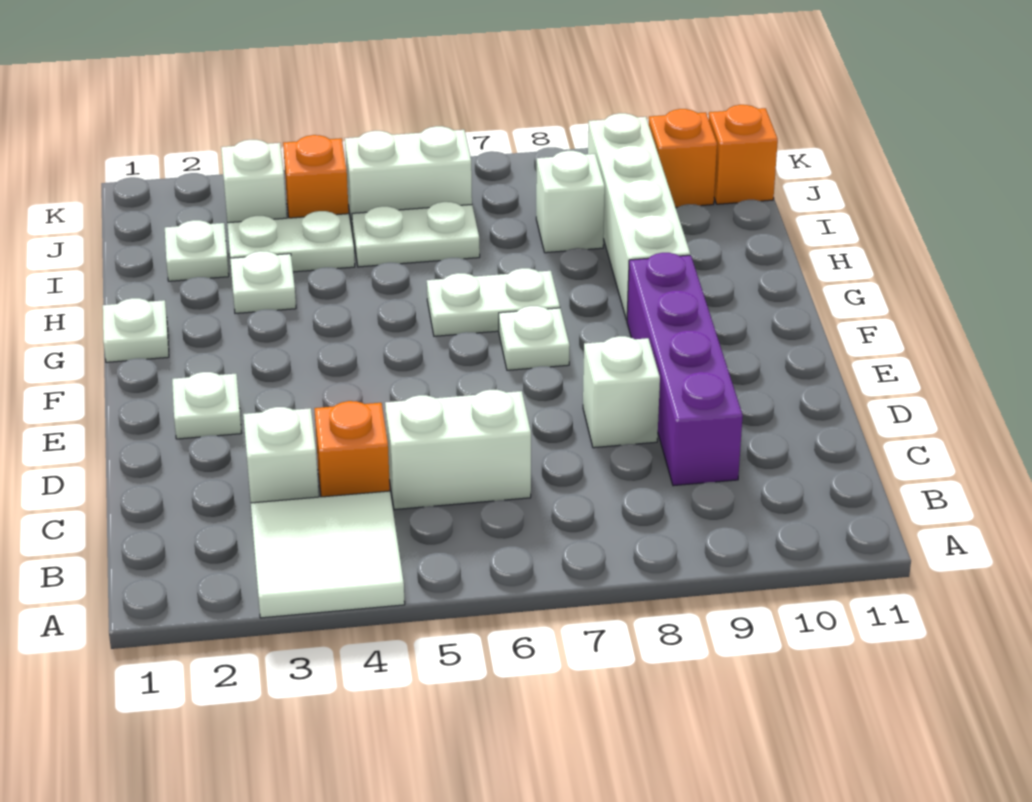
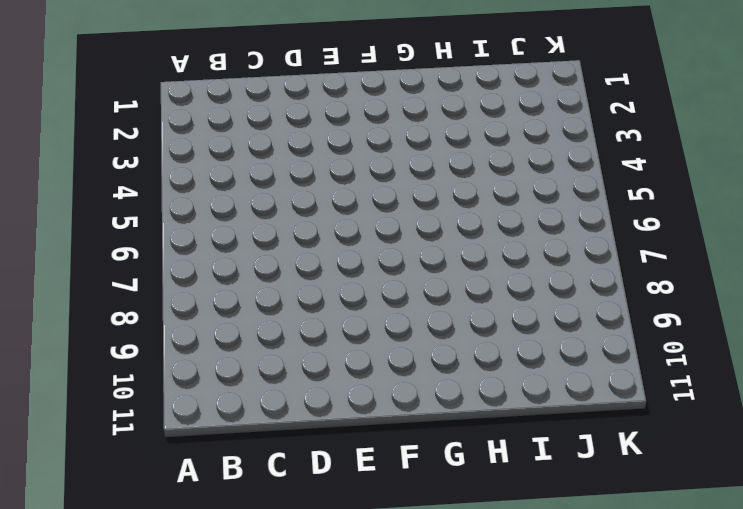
none -> white tile A3:B4 level 1
none -> white brick C3 level 1
none -> orange brick C4 level 1

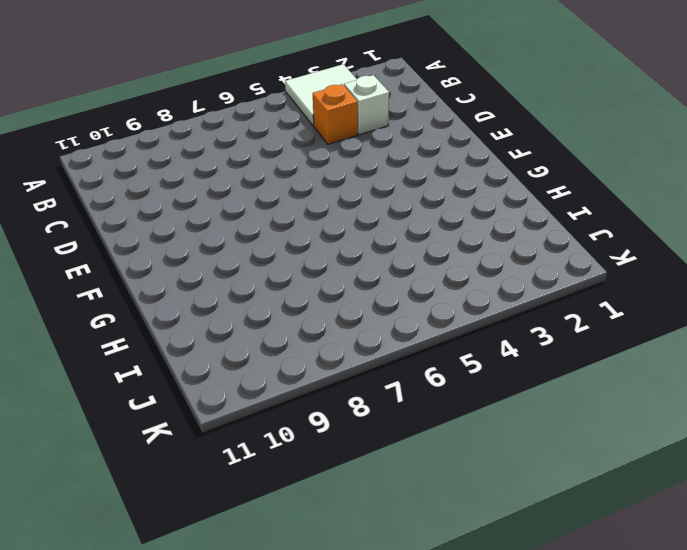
none -> white brick C5:C6 level 1
none -> purple brick C9:F9 level 1
none -> white brick D8 level 1

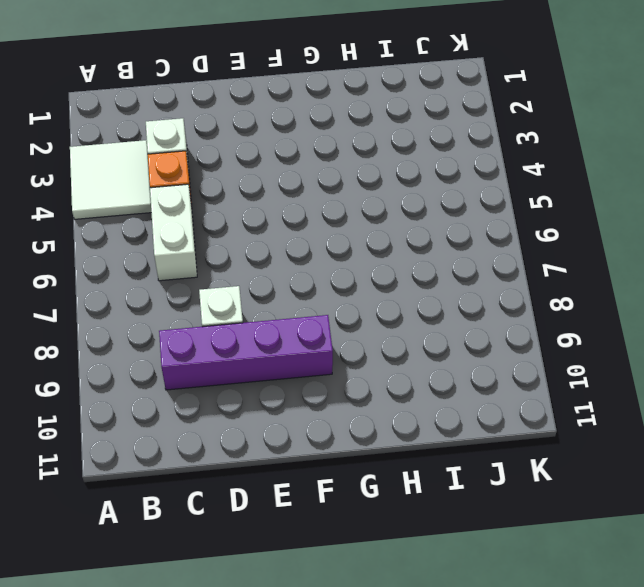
none -> white plate E2 level 1
none -> white plate F7 level 1
none -> white plate G1 level 1

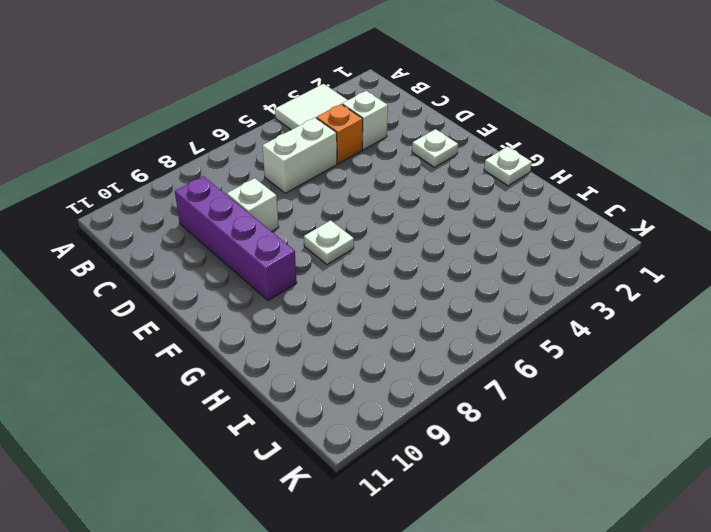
none -> white plate G6:G7 level 1
none -> white brick G9:J9 level 1
none -> white plate H3 level 1

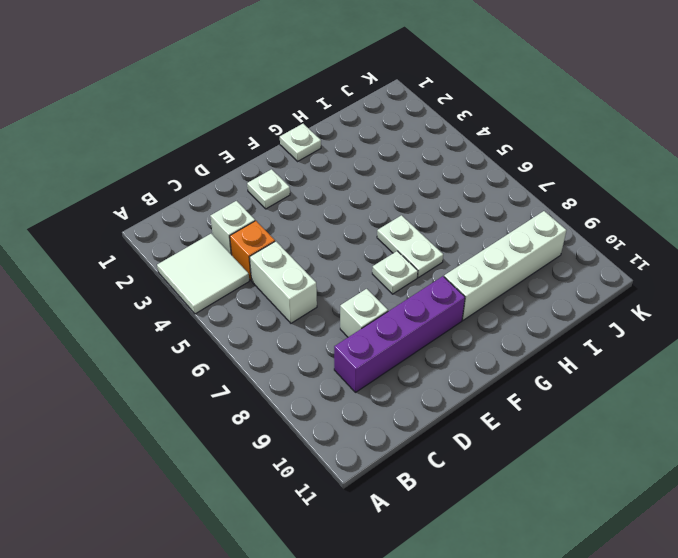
none -> white plate H3 level 1
none -> white plate I2 level 1
none -> white plate I3:I4 level 1

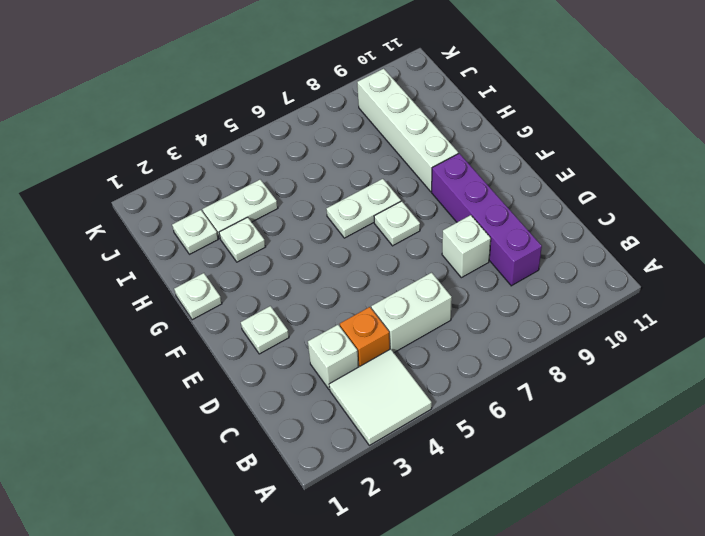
none -> white plate I5:I6 level 1
none -> white brick I8 level 1
none -> white brick J3 level 1

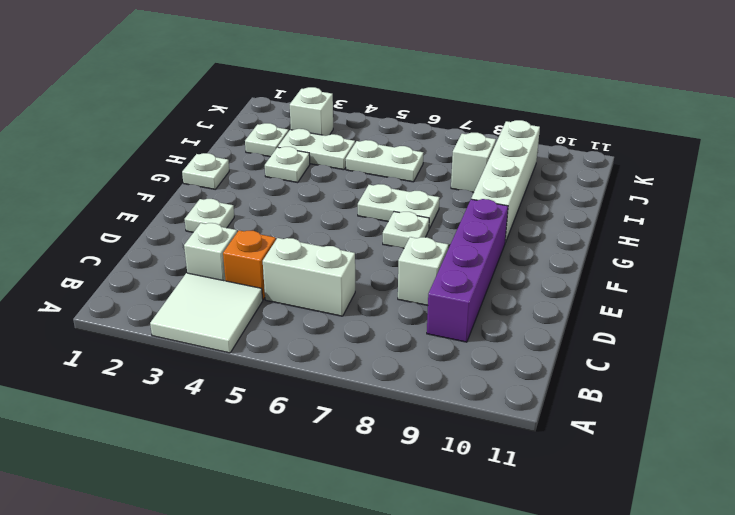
none -> orange brick J4 level 1
none -> white brick J5:J6 level 1
none -> orange brick J10 level 1

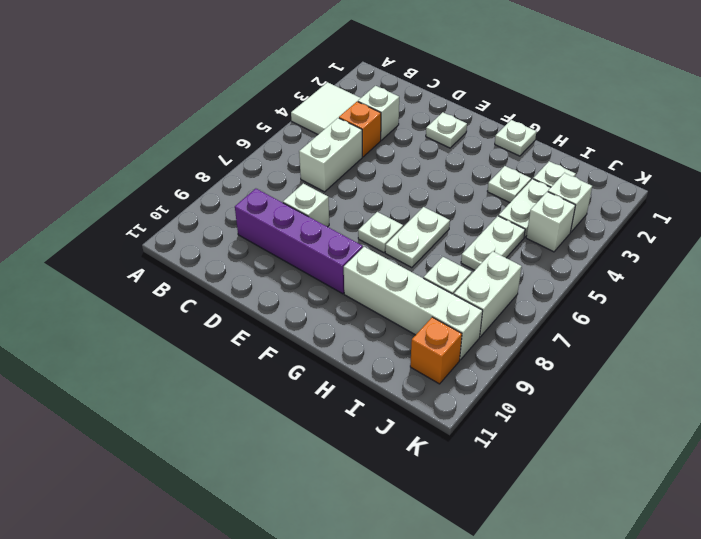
white brick J4 level 1 -> orange brick J4 level 1
white brick J7:J8 level 1 -> white brick J5:J6 level 1
none -> orange brick J11 level 1

